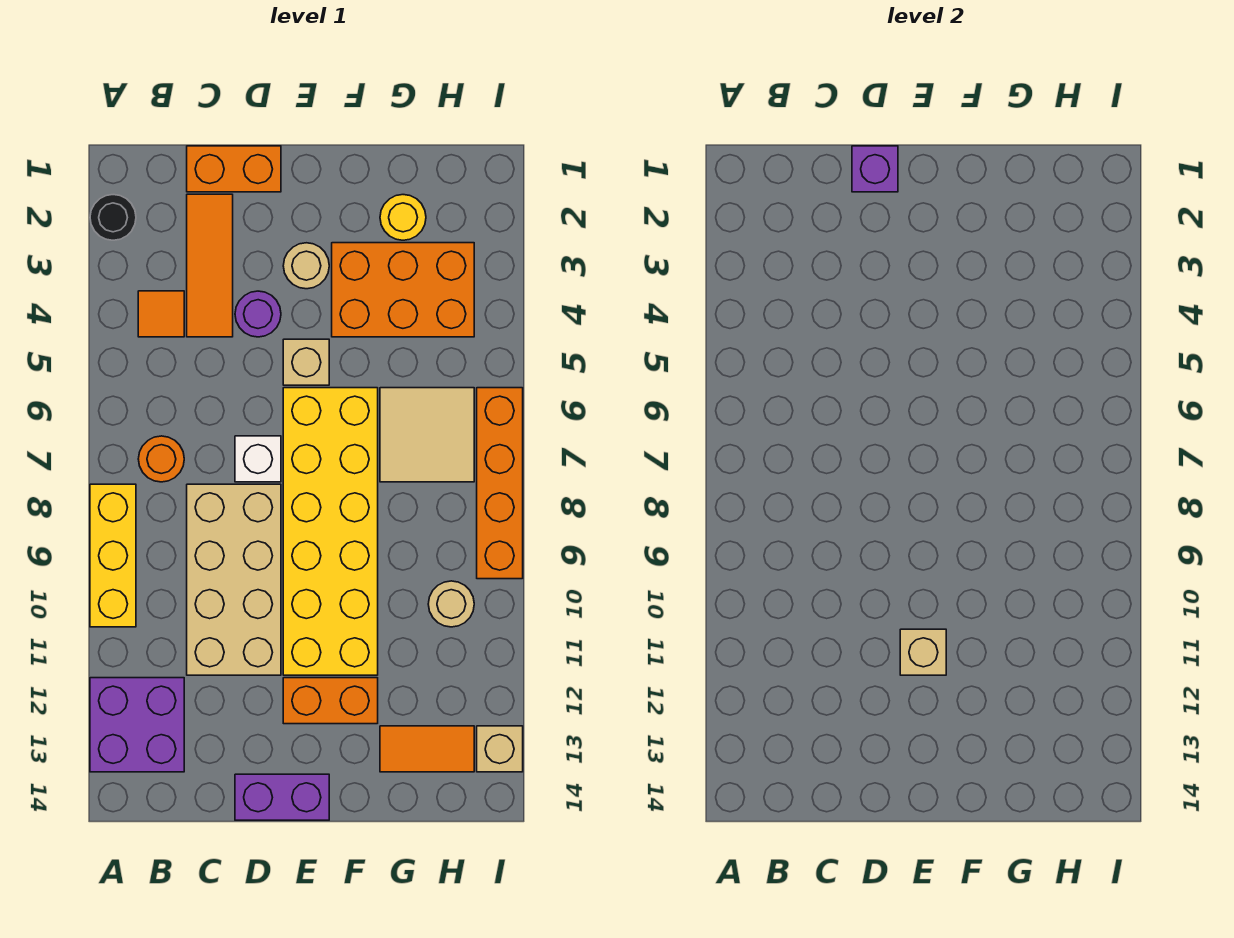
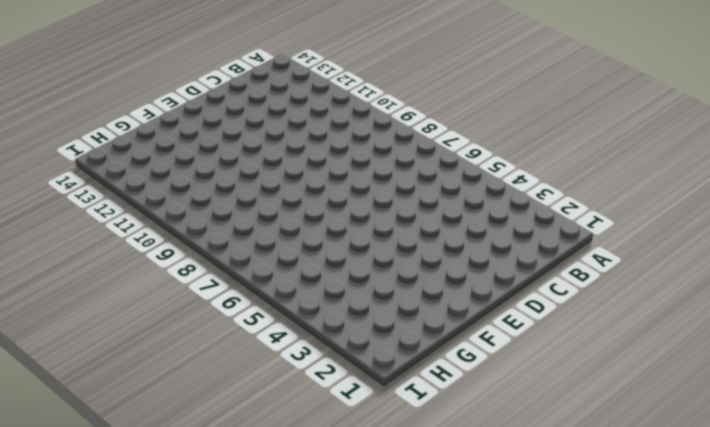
none -> black round brick A2 level 1
none -> yellow brick A8:A10 level 1
none -> purple brick A12:B13 level 1

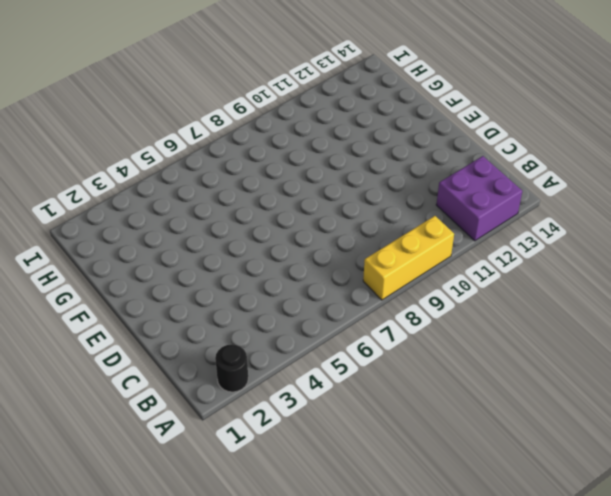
none -> orange tile B4 level 1
none -> orange round brick B7 level 1
none -> orange brick C1:D1 level 1

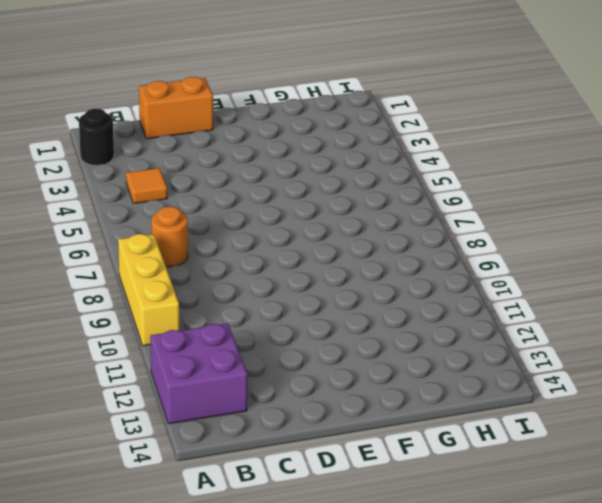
none -> orange tile C2:C4 level 1
none -> tan brick C8:D11 level 1
none -> purple round brick D4 level 1

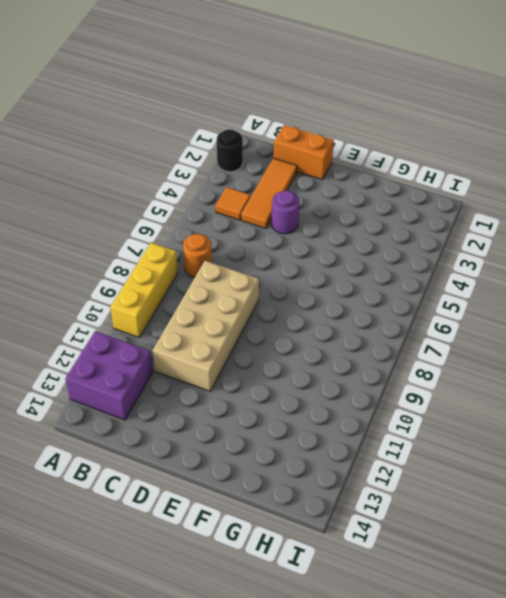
none -> white brick D7 level 1
none -> purple brick D14:E14 level 1
none -> tan round brick E3 level 1

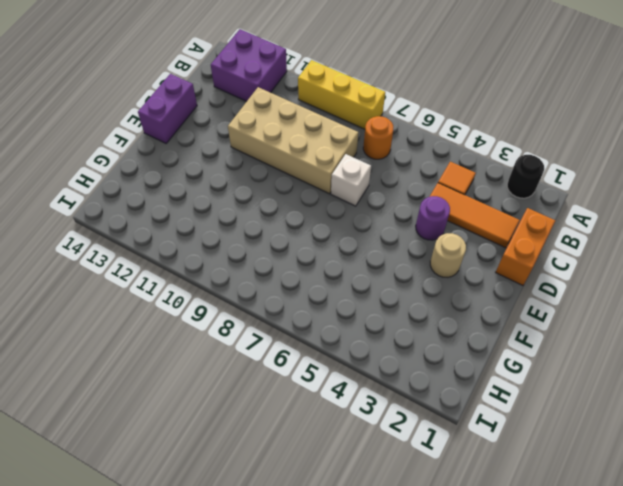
none -> tan brick E5 level 1
none -> yellow brick E6:F11 level 1
none -> orange brick E12:F12 level 1

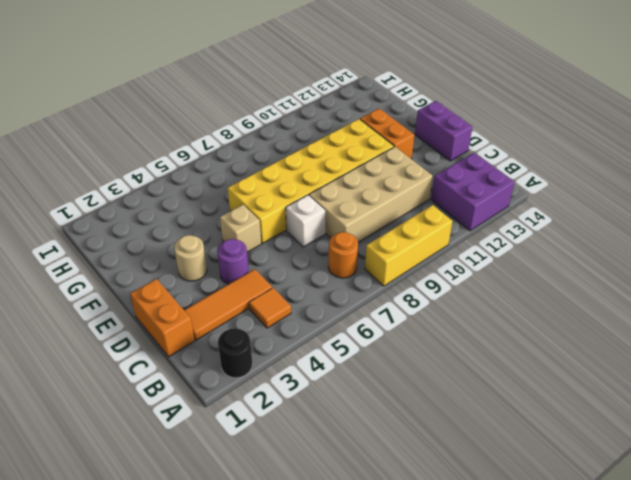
none -> orange brick F3:H4 level 1
none -> yellow round brick G2 level 1
none -> tan tile G6:H7 level 1

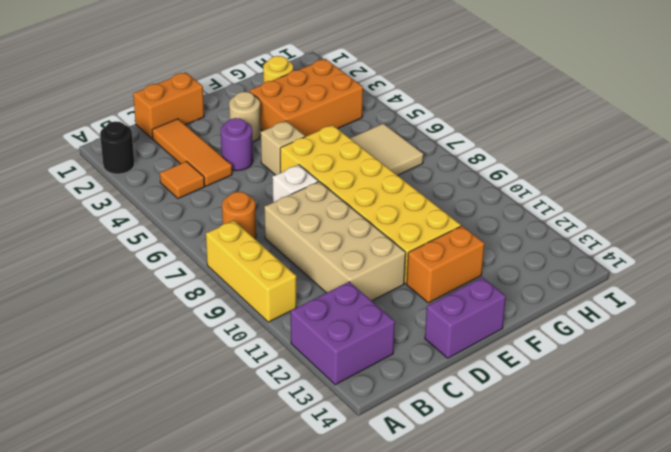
none -> orange tile G13:H13 level 1
none -> tan round brick H10 level 1
none -> orange brick I6:I9 level 1

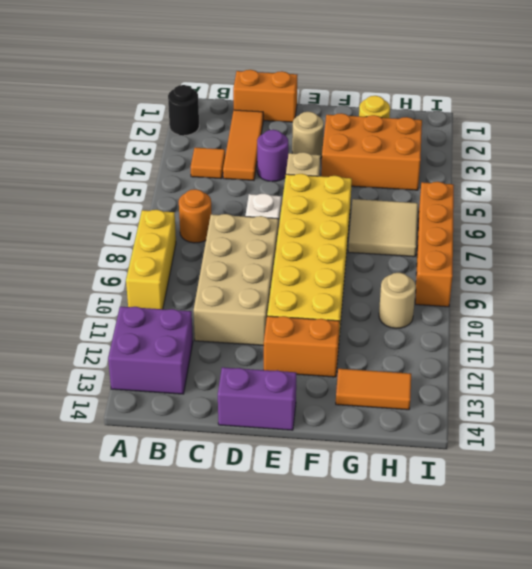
none -> tan brick I13 level 1
none -> purple brick D1 level 2
none -> tan brick E11 level 2

